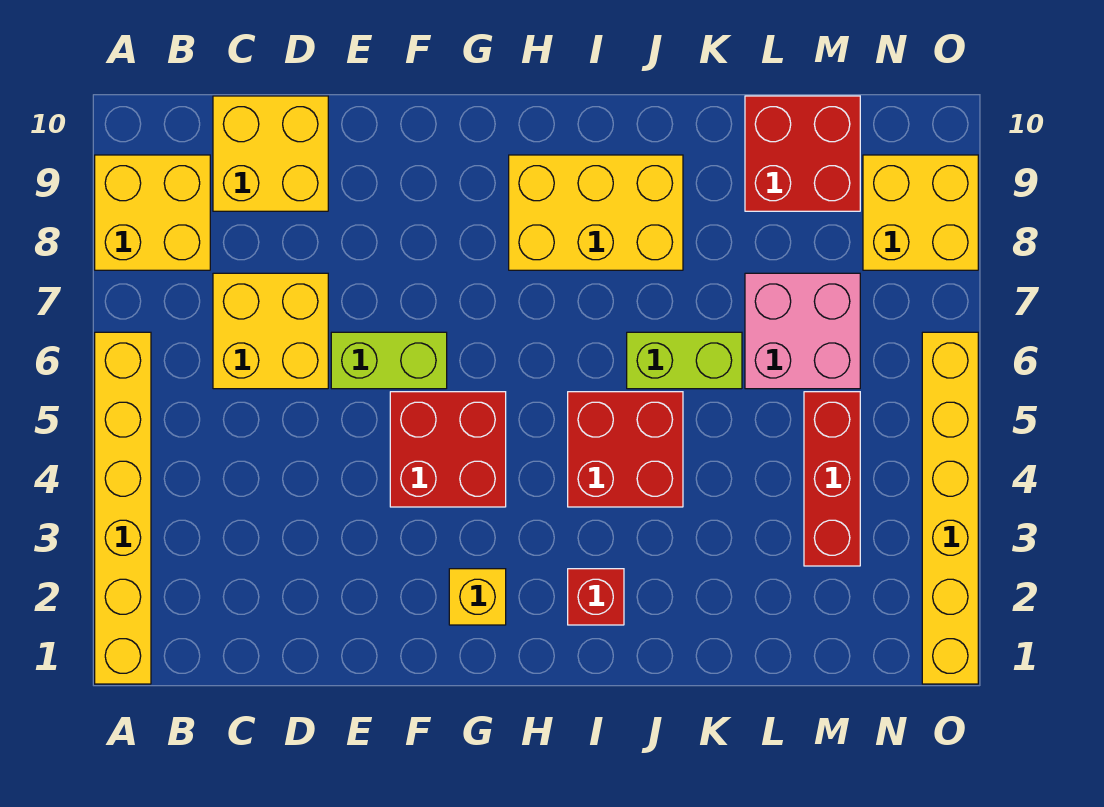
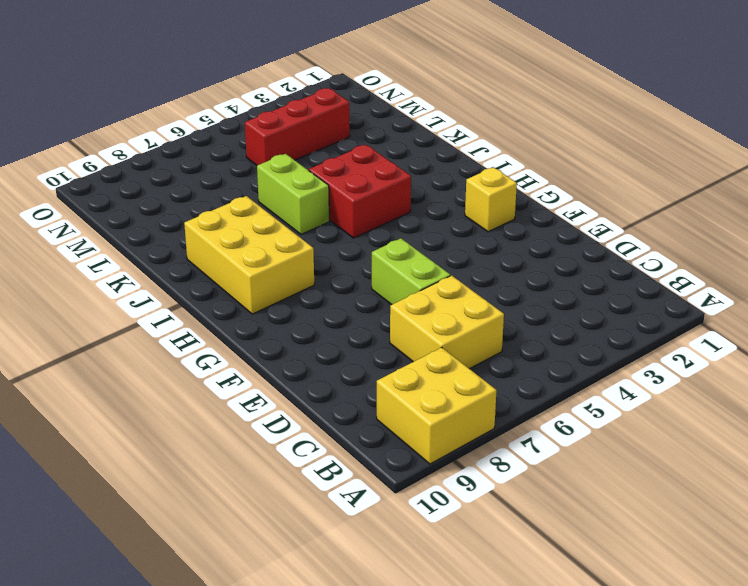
none -> yellow brick A1:A6 level 1
none -> yellow brick C9:D10 level 1
none -> red brick F4:G5 level 1

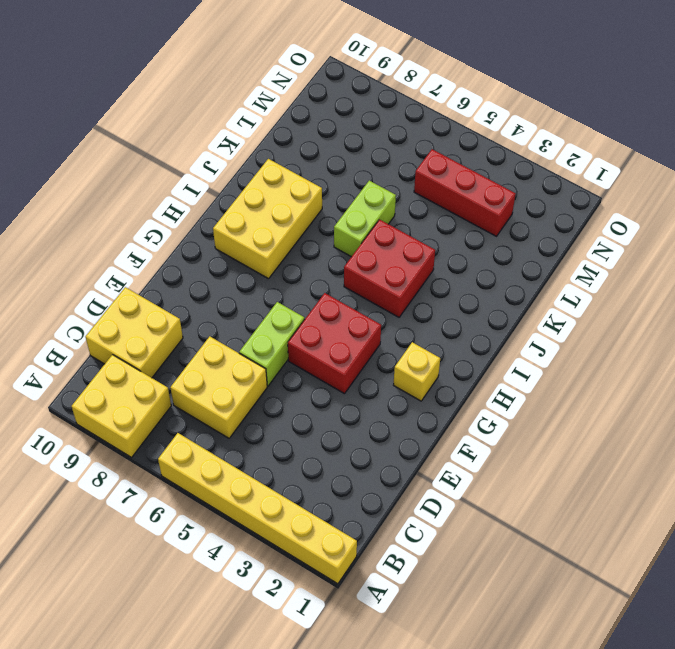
none -> red brick I2 level 1
none -> pink brick L6:M7 level 1
none -> red brick L9:M10 level 1

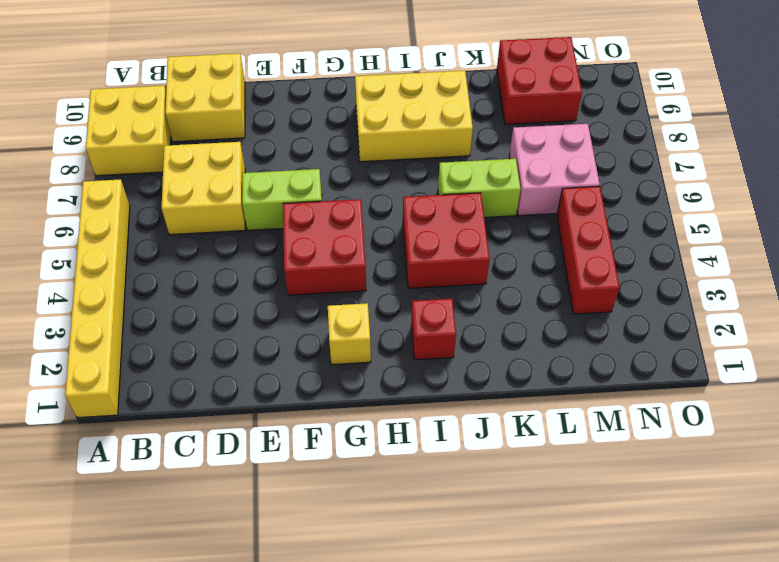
none -> yellow brick N8:O9 level 1
none -> yellow brick O1:O6 level 1

